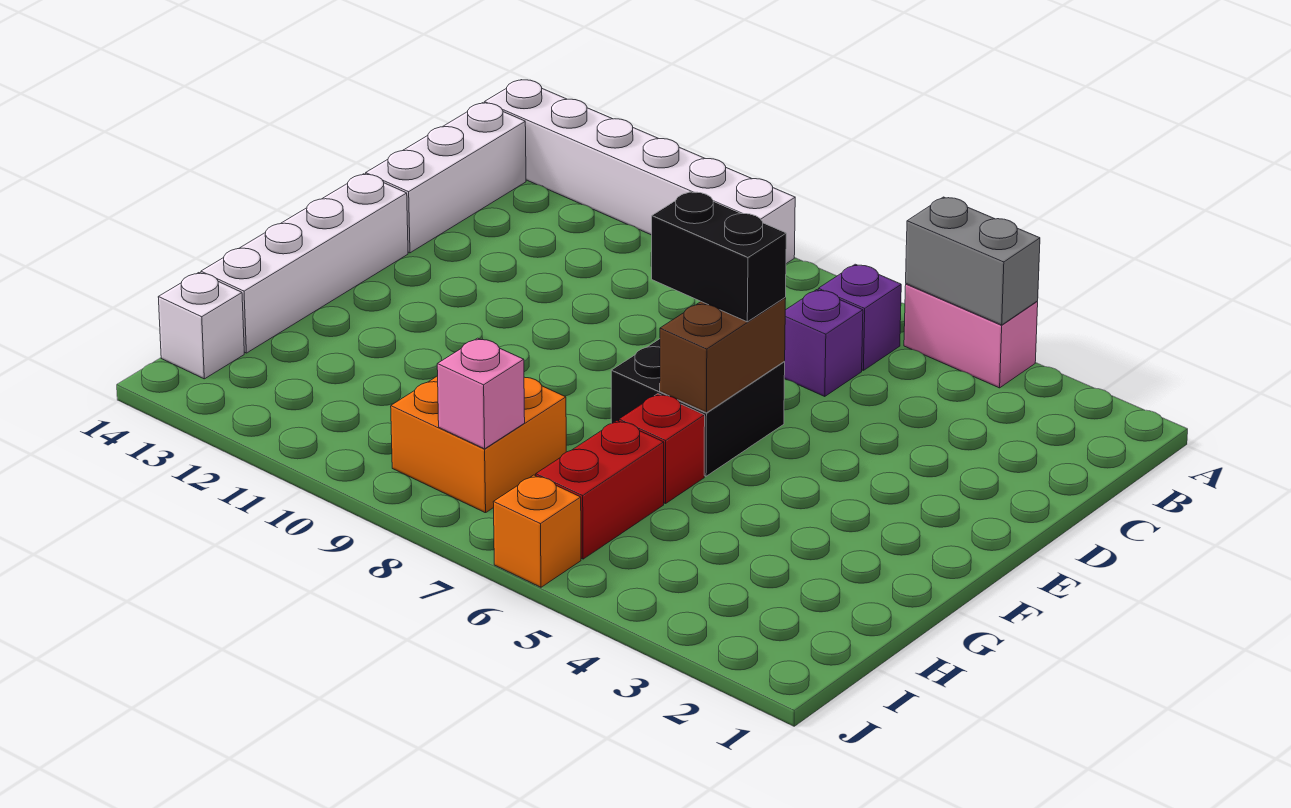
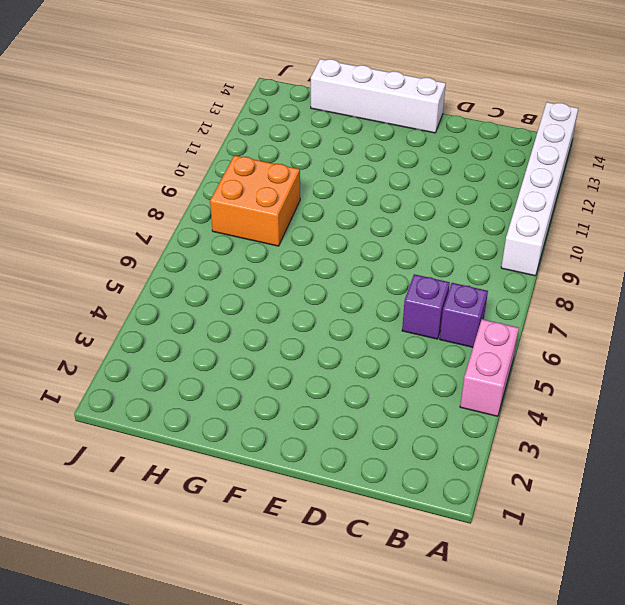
none -> white brick B14:D14 level 1
none -> black brick E6:F7 level 1
none -> red brick G6 level 1

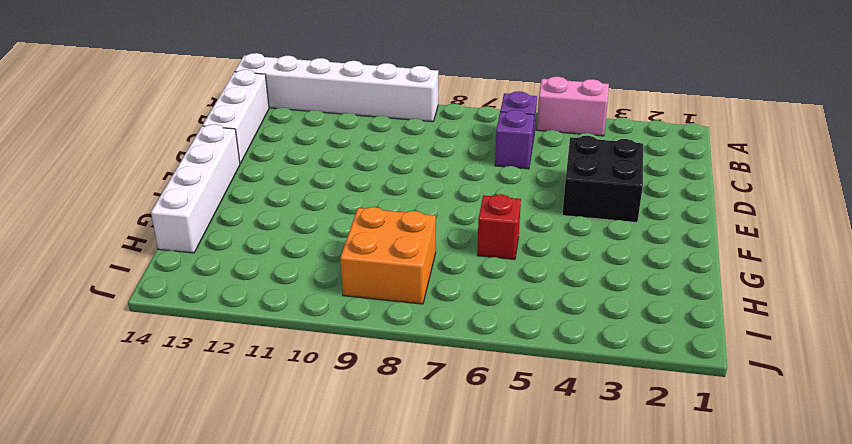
black brick D3:E4 level 1 -> black brick E6:F7 level 1
none -> red brick H6:I6 level 1
none -> white brick I14 level 1
none -> orange brick J6 level 1

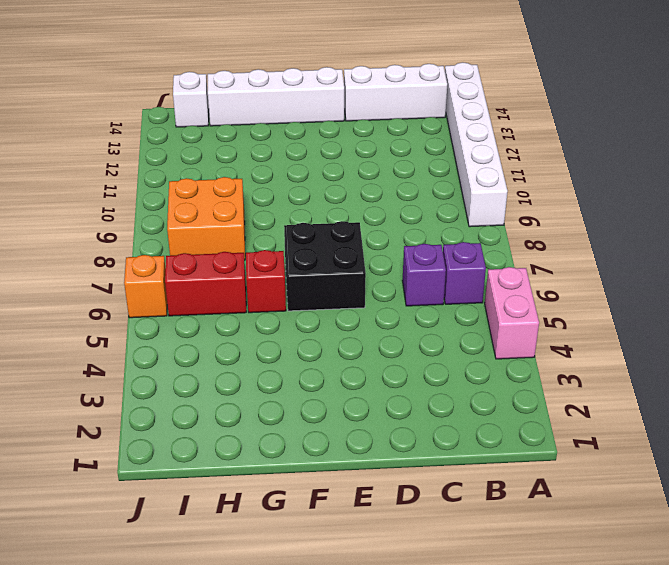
none -> grey brick A4:A5 level 2
none -> brown brick E6:F6 level 2
none -> pink brick I8 level 2

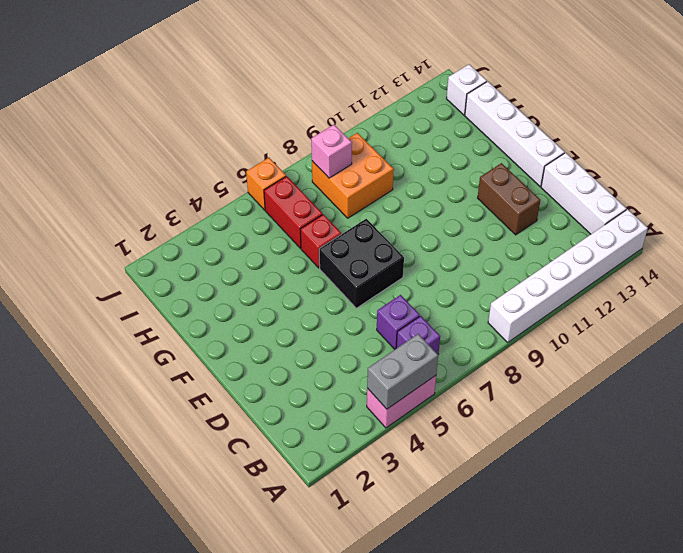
brown brick D12:E12 level 1 -> brown brick E6:F6 level 2
none -> black brick E6:E7 level 3

